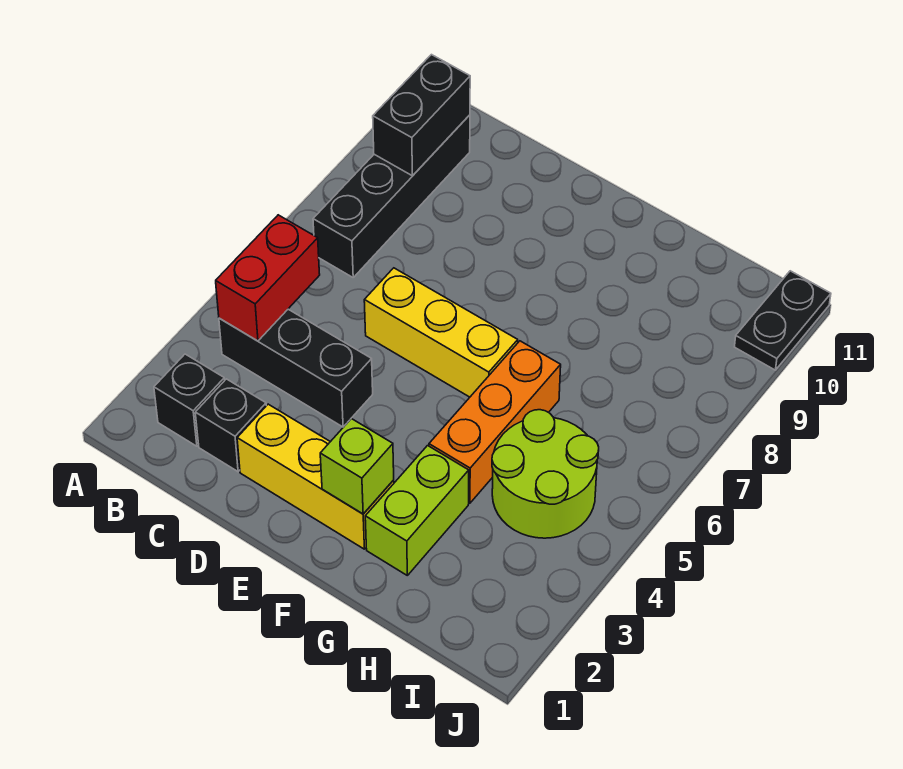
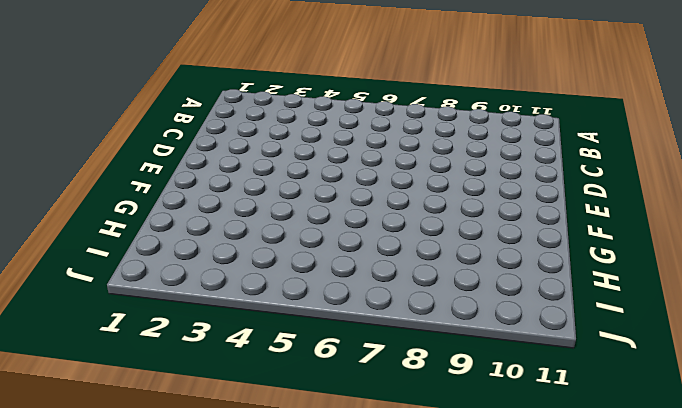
none -> black brick B2 level 1
none -> black brick B4:D4 level 1
none -> black brick B7:B10 level 1

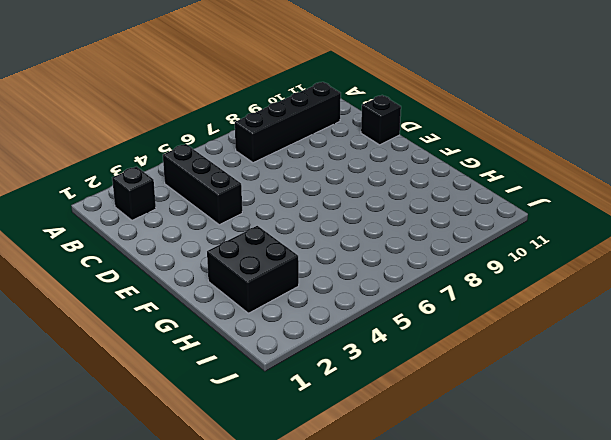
black brick D11 level 1 -> black brick C2 level 1
black brick G2:H3 level 1 -> lime brick G2:G3 level 1
none -> yellow brick D2:F2 level 1
none -> yellow brick D6:F6 level 1
none -> orange brick G4:G6 level 1

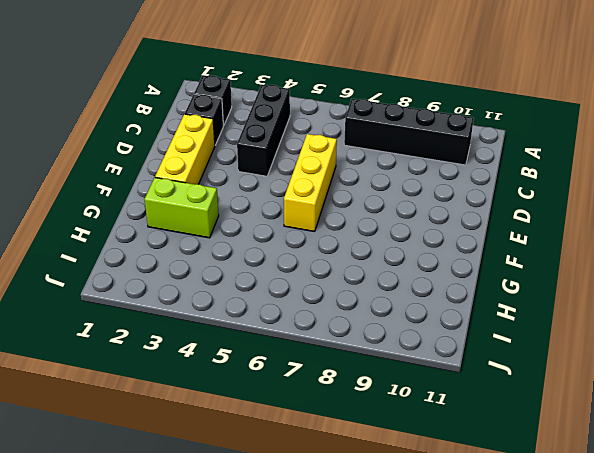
none -> orange brick G4:G6 level 1
none -> lime round brick H4:I5 level 1
none -> black plate J10:J11 level 1

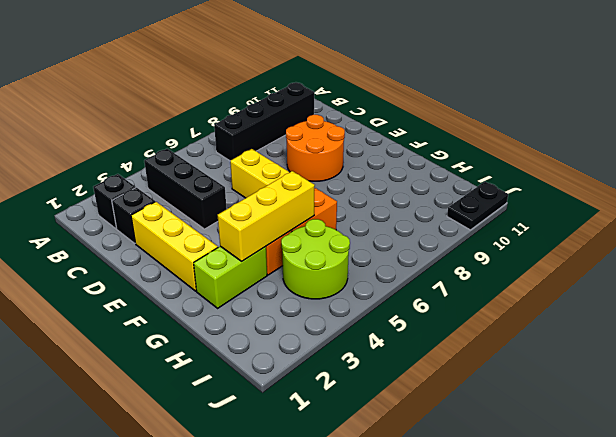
orange round brick D8:E9 level 1 -> none
yellow brick G3:G5 level 2 -> none
none -> red brick B4:B5 level 2
none -> black brick B9:B10 level 2
none -> lime brick F2 level 2

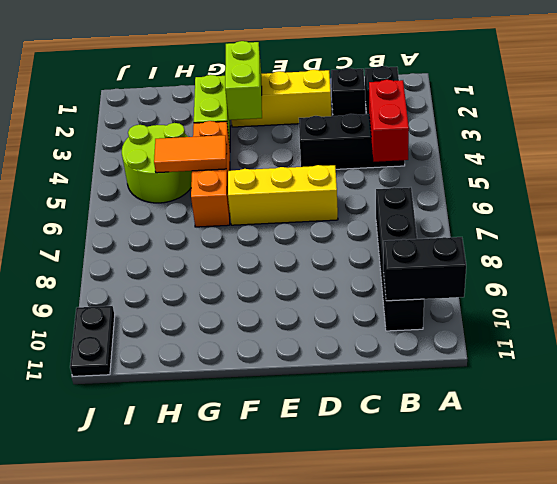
black brick A10:B10 level 2 -> black brick B9:B10 level 2
lime brick F2:F3 level 2 -> lime brick F2 level 2
orange tile G5:H5 level 2 -> none

